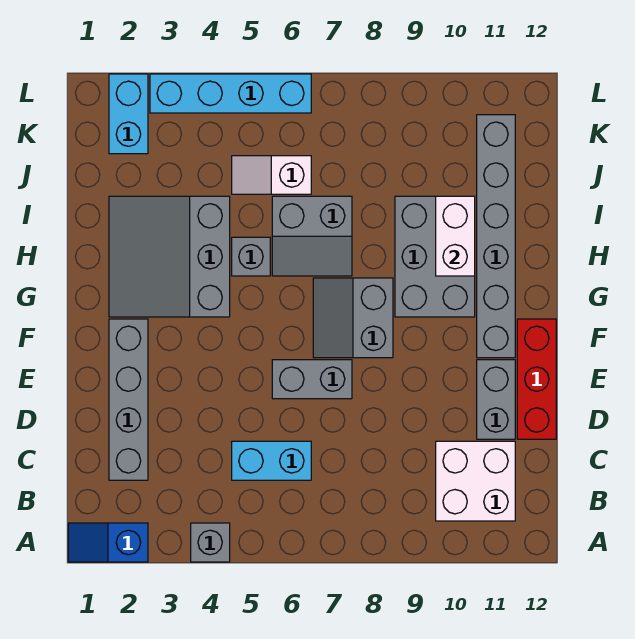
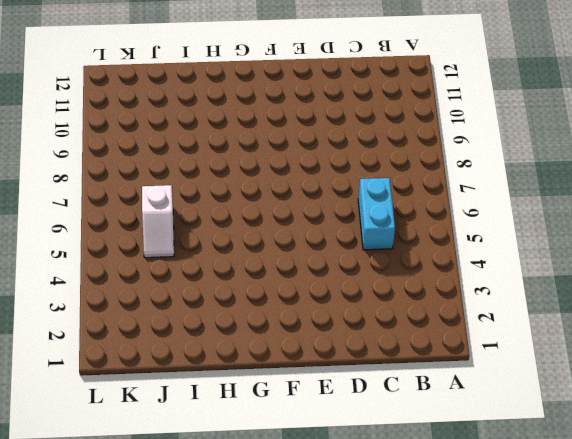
none -> blue slope A1:A2 level 1 top 2
none -> grey brick A4 level 1
none -> white brick B10:C11 level 1

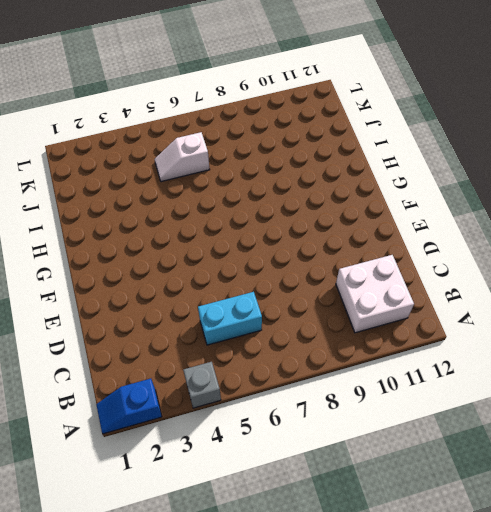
none -> grey brick C2:F2 level 1
none -> grey brick D11:E11 level 1
none -> red brick D12:F12 level 1

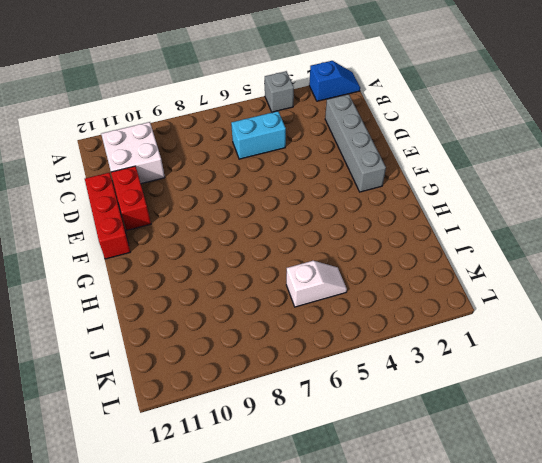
red brick D11:E11 level 1 -> grey brick D11:E11 level 1
none -> grey brick E6:E7 level 1
none -> grey slope F7:G8 level 1 top 8
none -> grey brick F11:K11 level 1

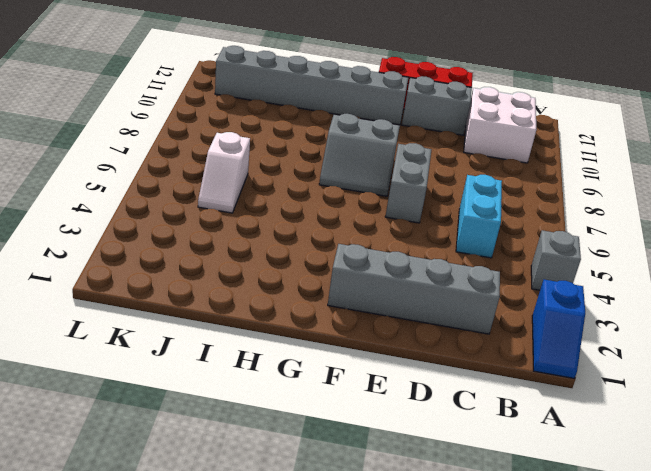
none -> grey slope G2:I4 level 1 top 4
none -> grey brick G9:I10 level 1
none -> grey brick H5 level 1

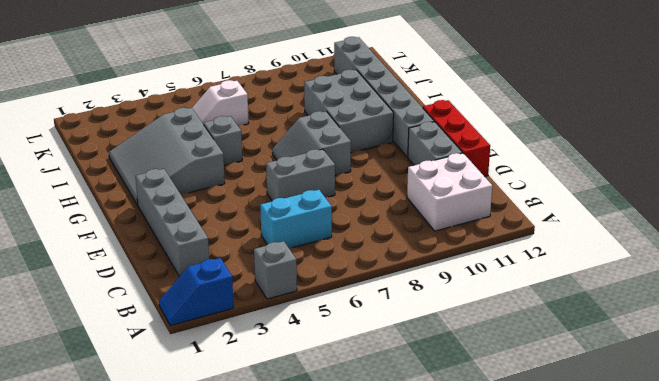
none -> grey slope H6:I7 level 1 top I
none -> cyan brick K2:L2 level 1
none -> cyan brick L3:L6 level 1

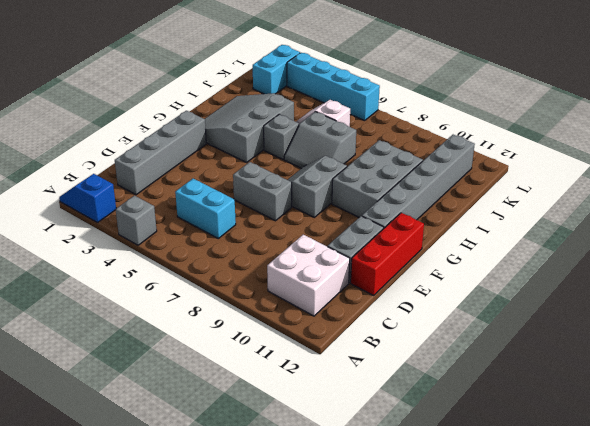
none -> white brick H10:I10 level 2

